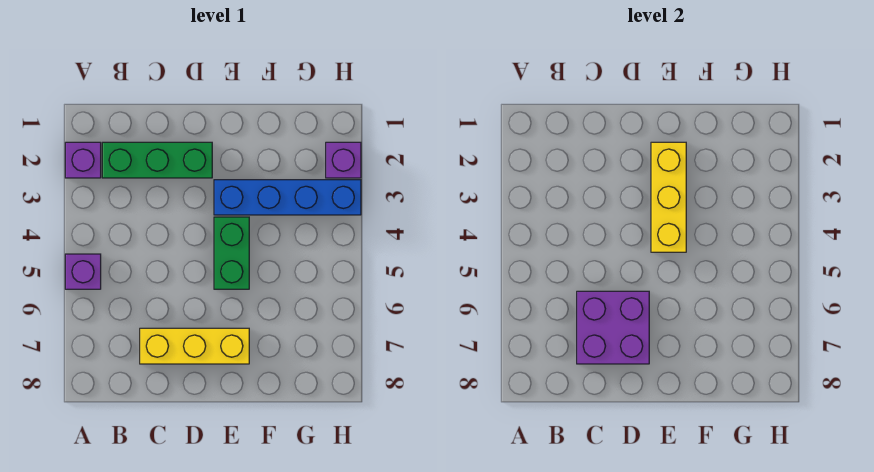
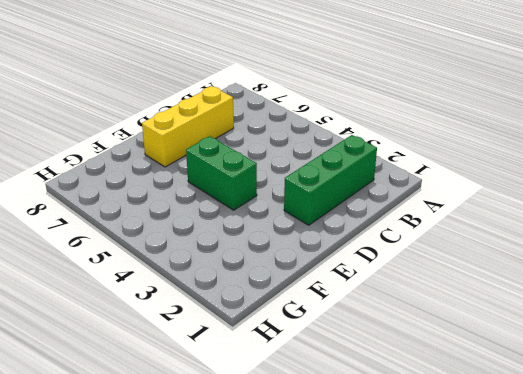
none -> purple brick A2 level 1
none -> purple brick A5 level 1

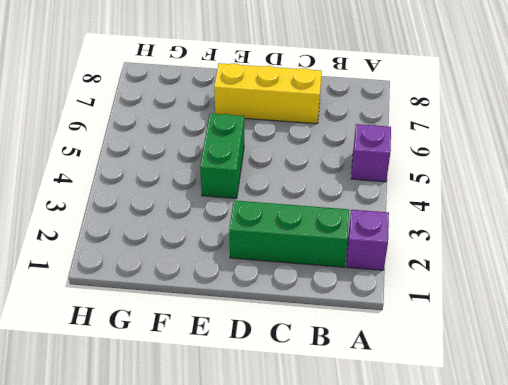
none -> blue brick E3:H3 level 1
none -> purple brick H2 level 1

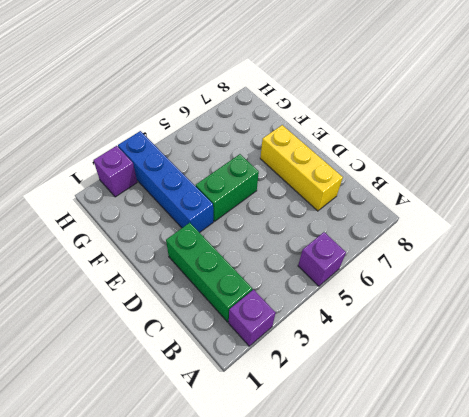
none -> purple brick C6:D7 level 2
none -> yellow brick E2:E4 level 2

